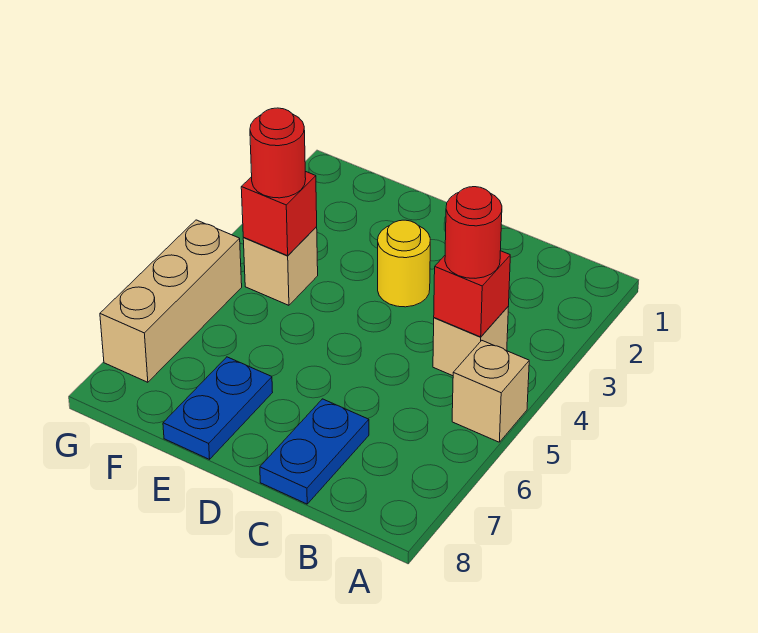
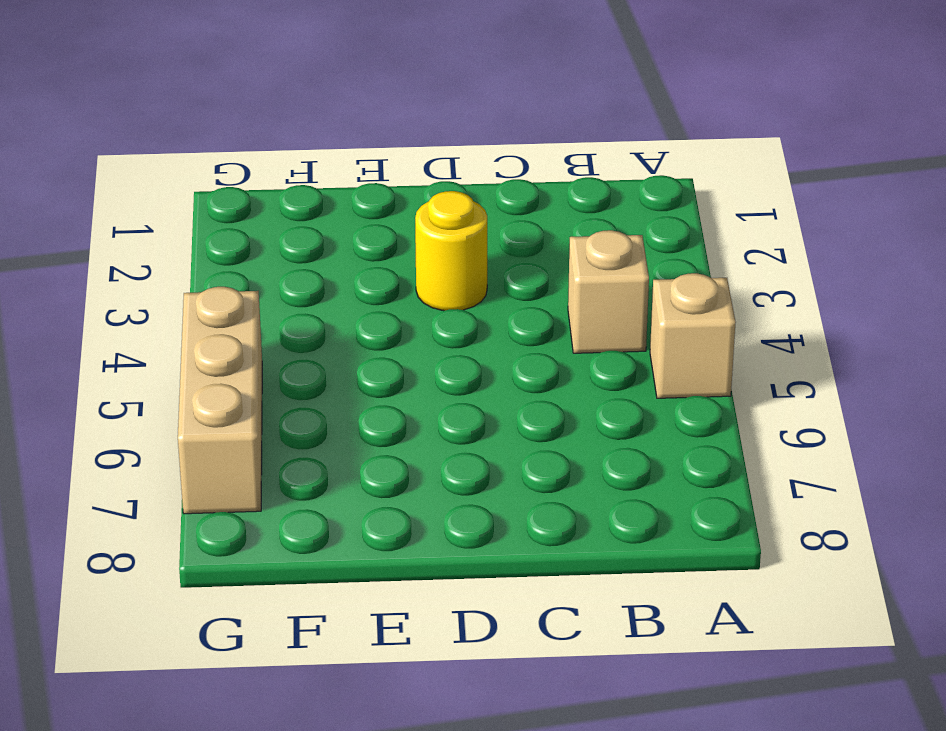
none -> blue plate C7:C8 level 1
none -> blue plate E7:E8 level 1

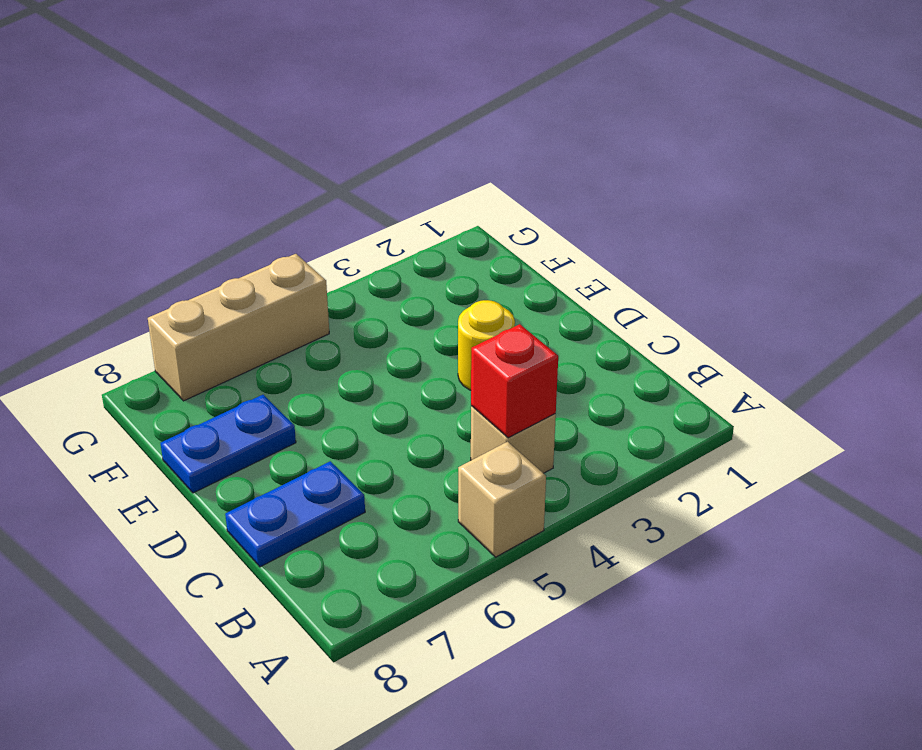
none -> tan brick F4 level 1
none -> red brick F4 level 2

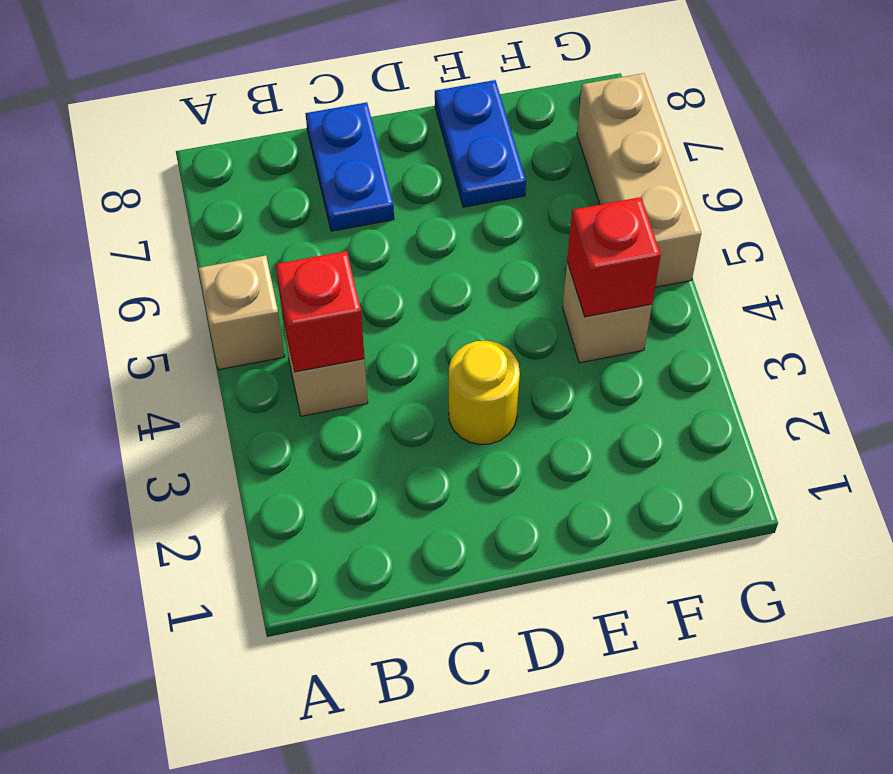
none -> red round brick B4 level 3
none -> red round brick F4 level 3

